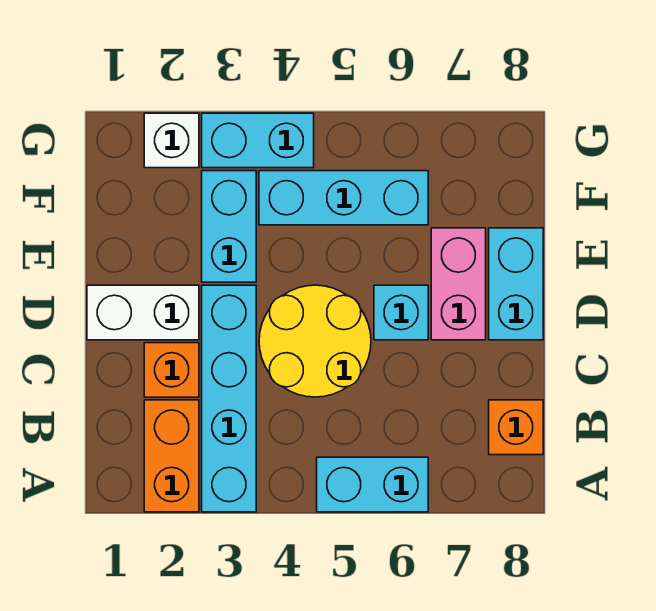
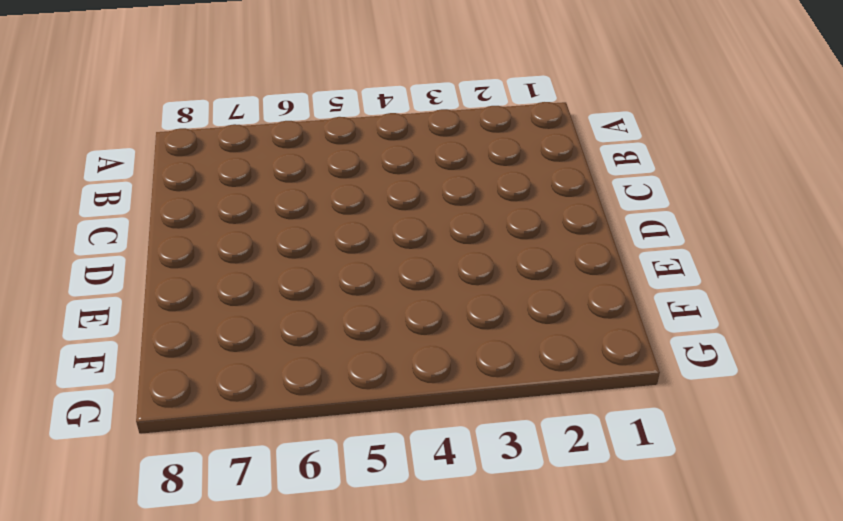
none -> orange brick A2:B2 level 1
none -> cyan brick A3:D3 level 1
none -> cyan brick A5:A6 level 1

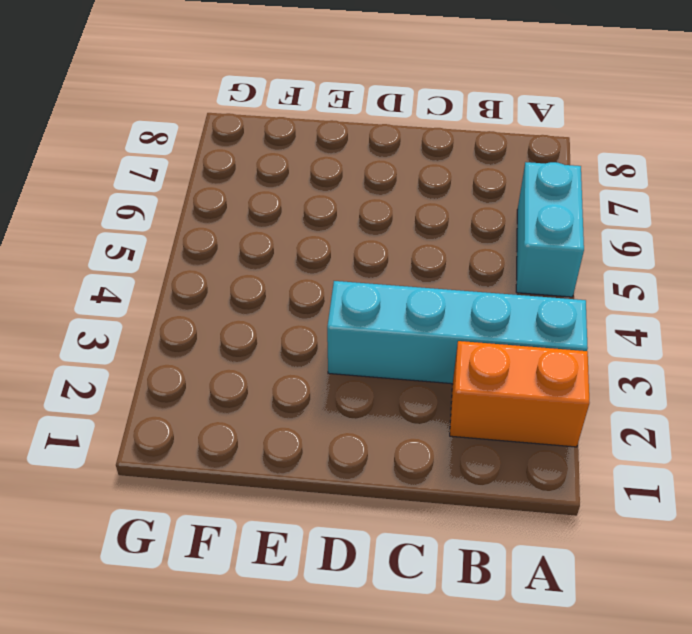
none -> orange brick B8 level 1
none -> orange brick C2 level 1
none -> yellow round brick C4:D5 level 1

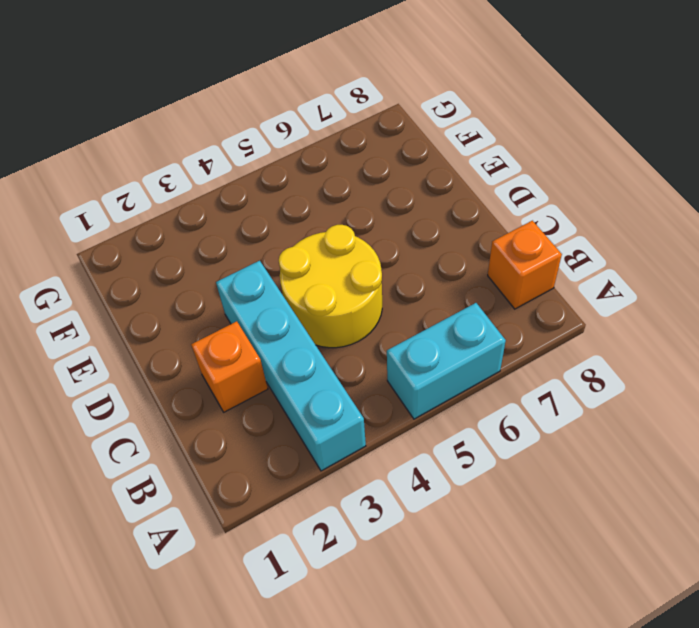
none -> orange brick A2:B2 level 1
none -> white brick D1:D2 level 1
none -> cyan brick D6 level 1

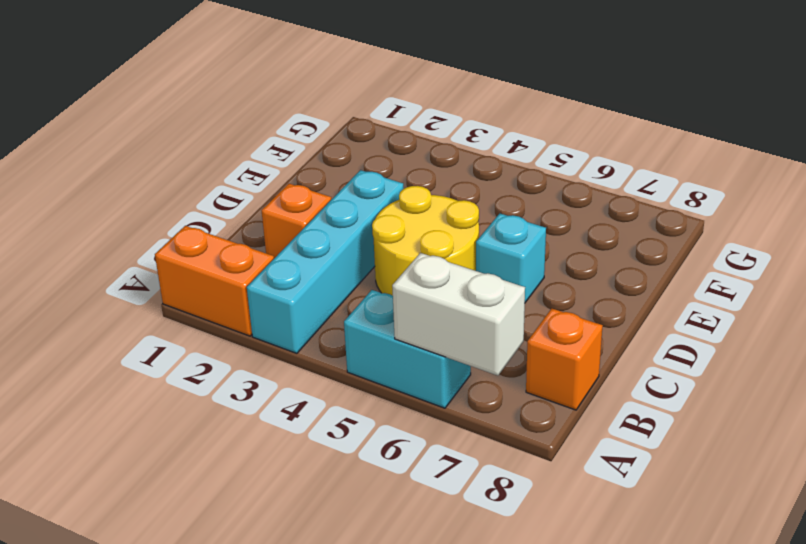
orange brick A1:A2 level 1 -> orange brick A2:B2 level 1
white brick A6:A7 level 2 -> white brick D1:D2 level 1
none -> pink brick D7:E7 level 1
none -> cyan brick D8:E8 level 1
none -> cyan brick E3:F3 level 1

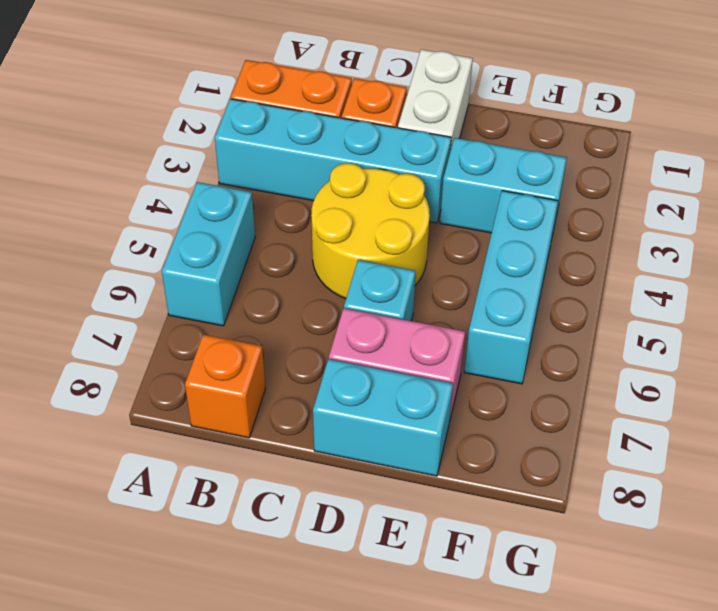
none -> white brick G2 level 1
none -> cyan brick G3:G4 level 1

